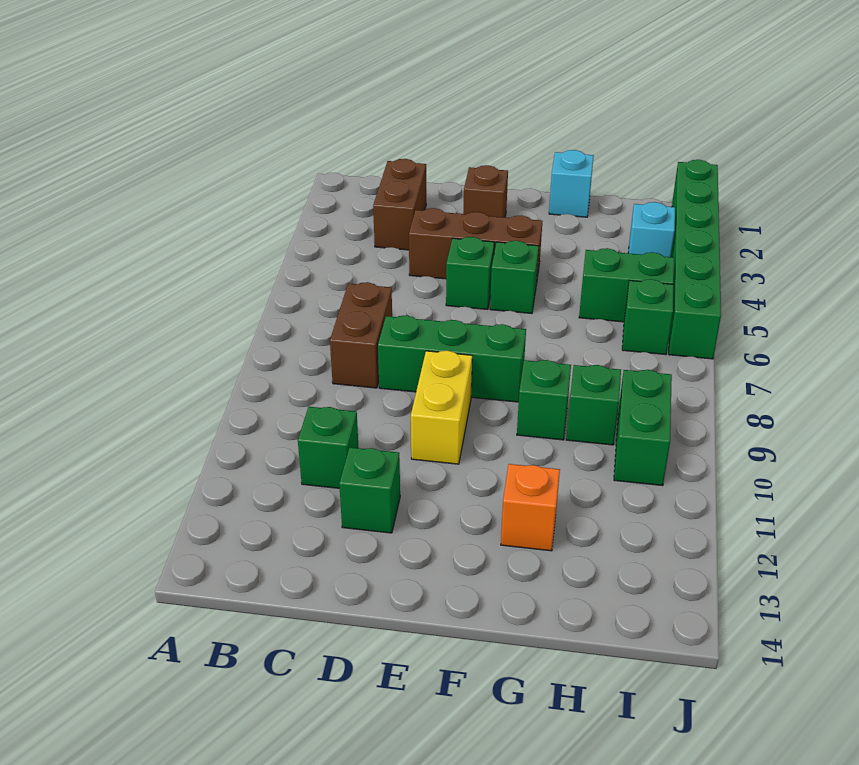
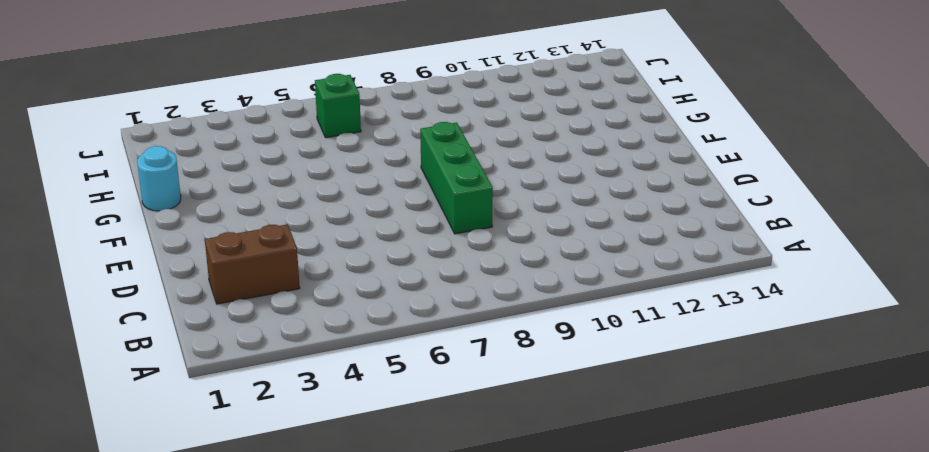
cyan round brick G1 level 1 -> cyan brick G1 level 1
none -> brown brick C7:C8 level 1
none -> green brick C11 level 1
none -> brown brick D4:F4 level 1

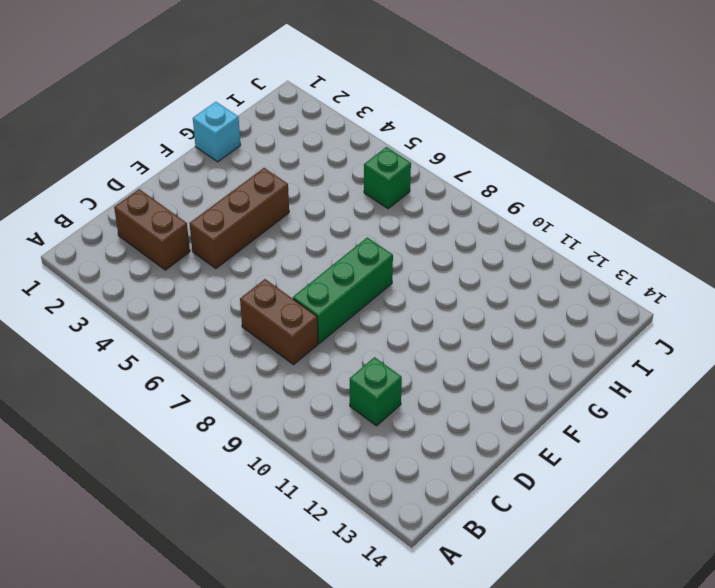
none -> green brick D12 level 1
none -> brown brick E2 level 1
none -> green brick E5 level 1

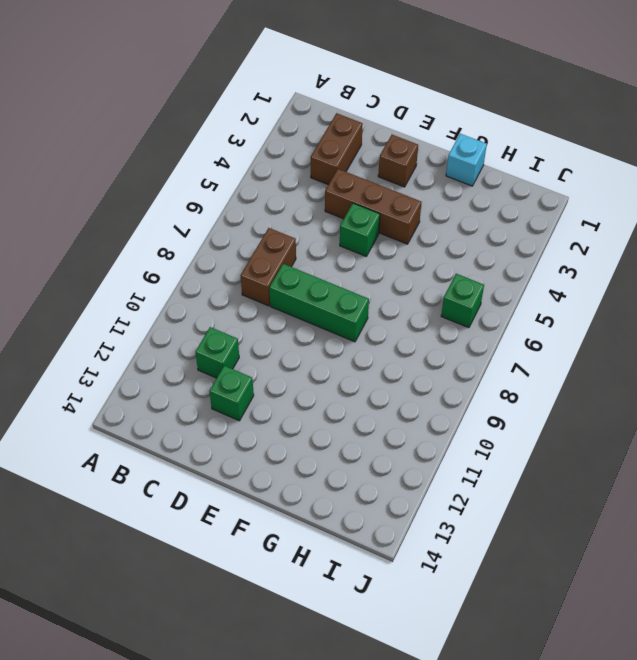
none -> yellow brick E9:E10 level 1
none -> green brick F5 level 1
none -> green brick G9 level 1

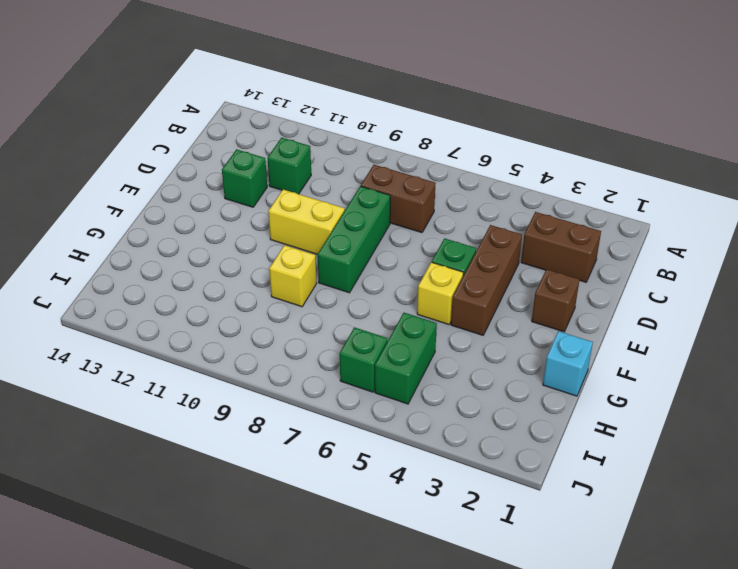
yellow brick F5 level 1 -> green brick F5 level 1
yellow brick G9 level 1 -> green brick G9 level 1
none -> orange brick G12 level 1
none -> green brick H9 level 1
none -> cyan brick I3 level 1

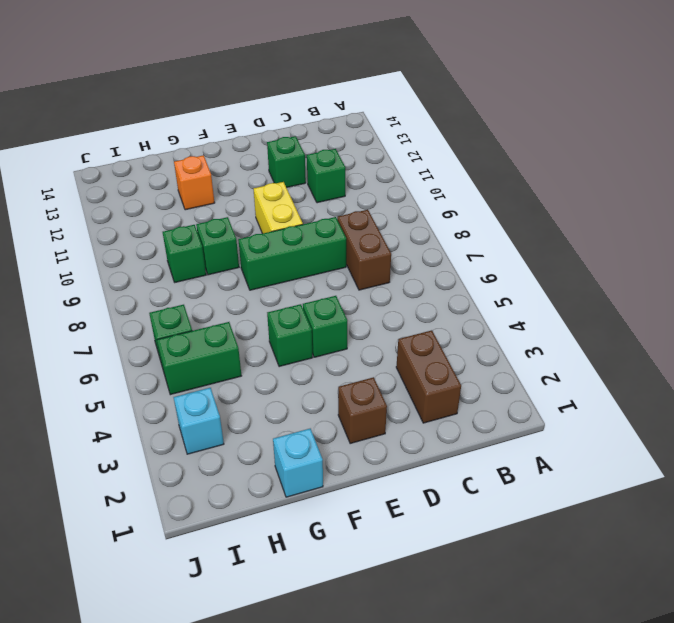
none -> brown brick D4:F4 level 1
none -> green brick I9:I10 level 1
none -> green brick J1:J6 level 1

